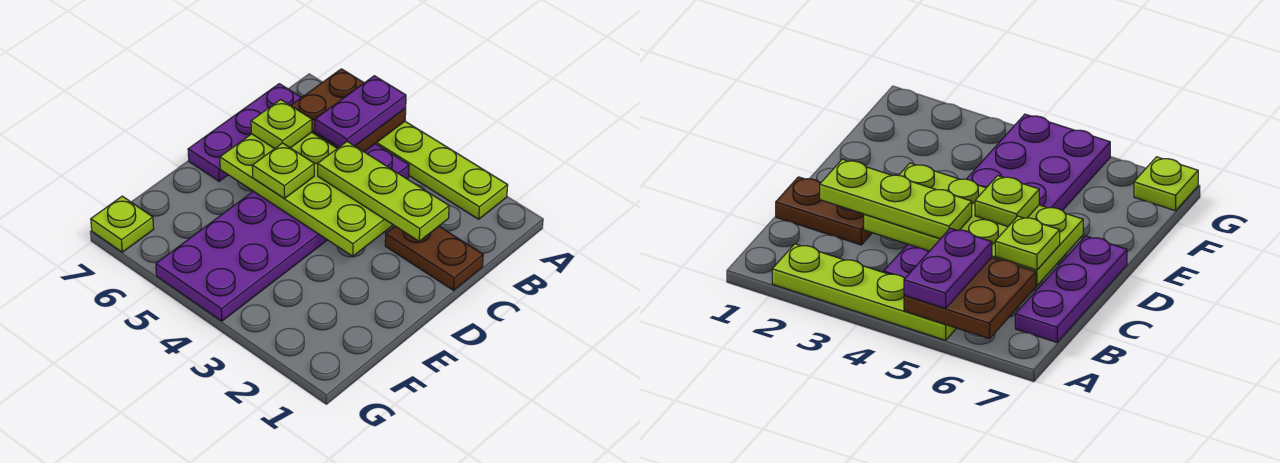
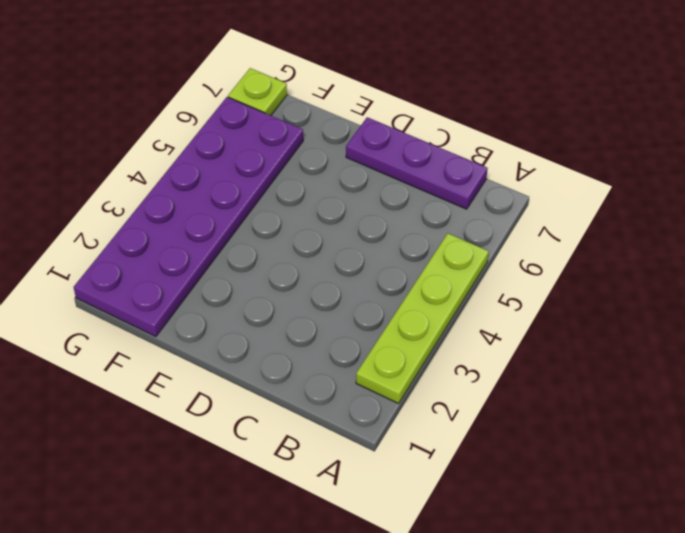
purple plate F1:G6 level 1 -> purple plate B4:G5 level 1
none -> brown plate C1:C2 level 1
none -> brown plate A5:B6 level 2

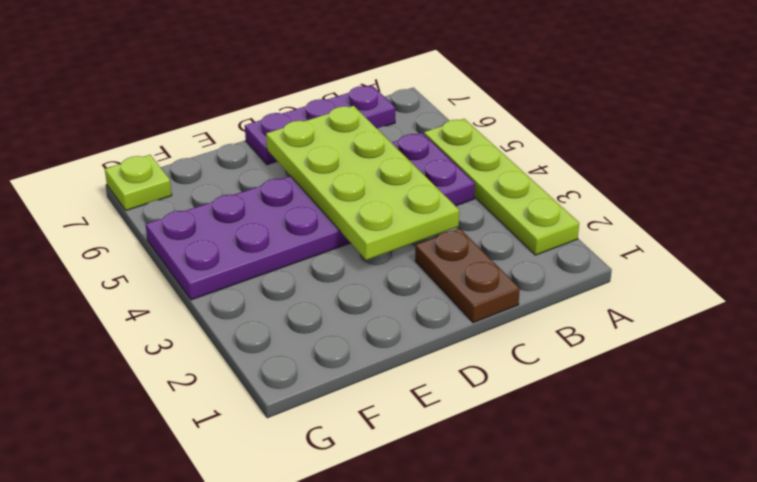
none -> brown plate A5:B6 level 2
none -> purple plate A5:B5 level 3

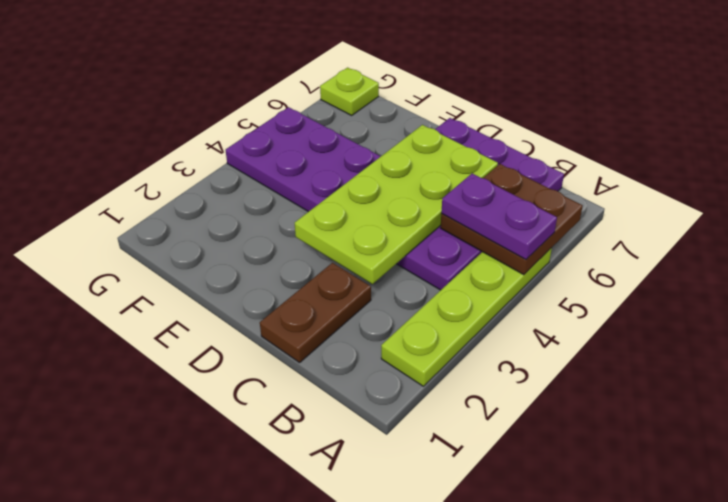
none -> lime plate C2:C4 level 3
none -> lime plate C6 level 3

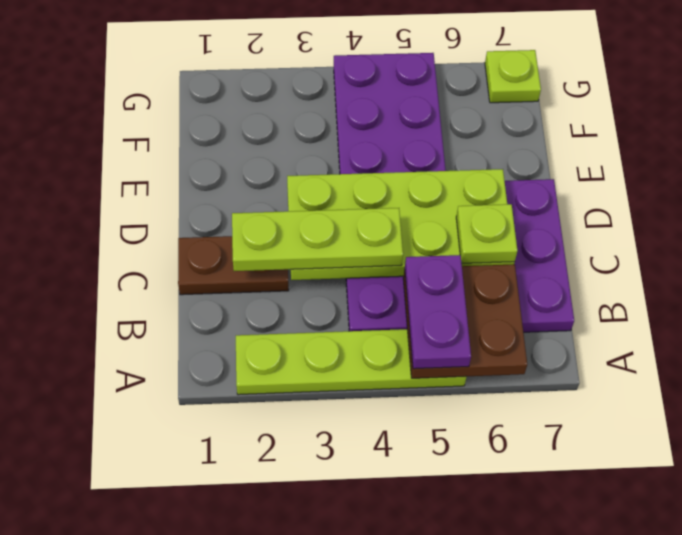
none -> lime plate D5 level 3

